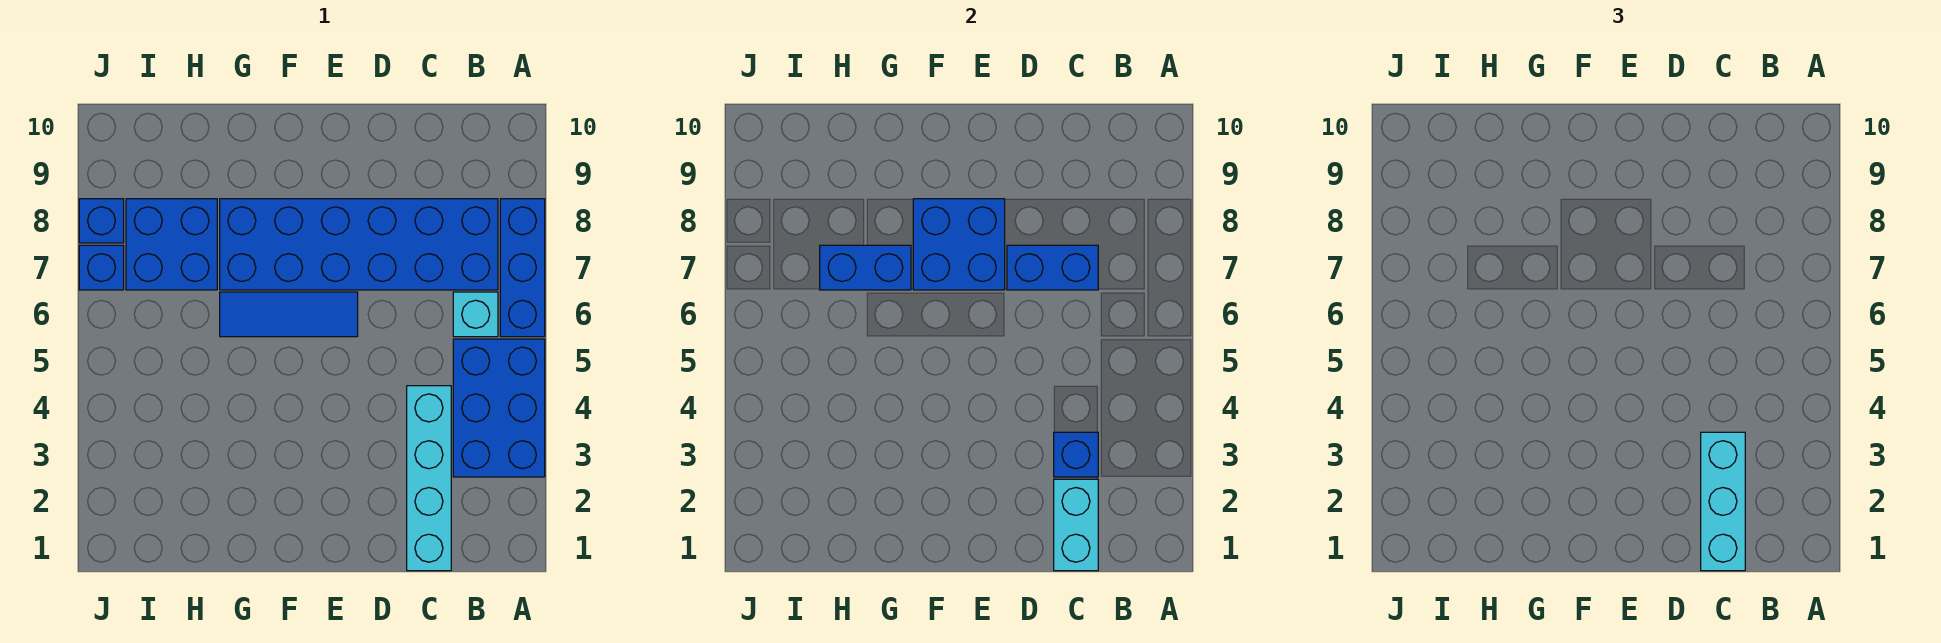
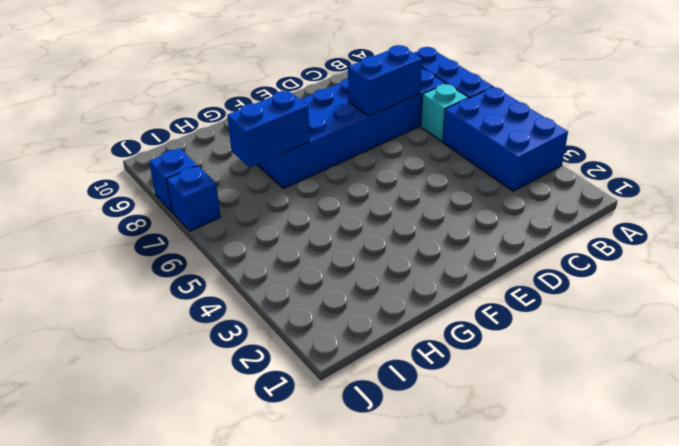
none -> cyan brick C1:C4 level 1
none -> blue tile E6:G6 level 1
none -> blue brick H7:I8 level 1

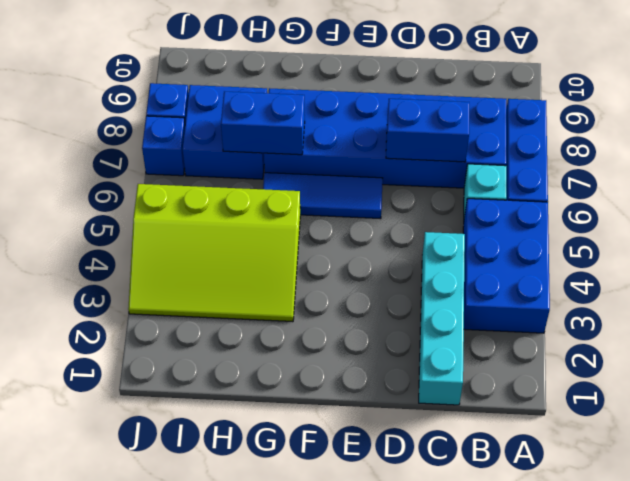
lime slope G3:J5 level 1 top 5 -> none
none -> cyan brick C1:C2 level 2
none -> blue brick C3 level 2
none -> blue brick E7:F8 level 2

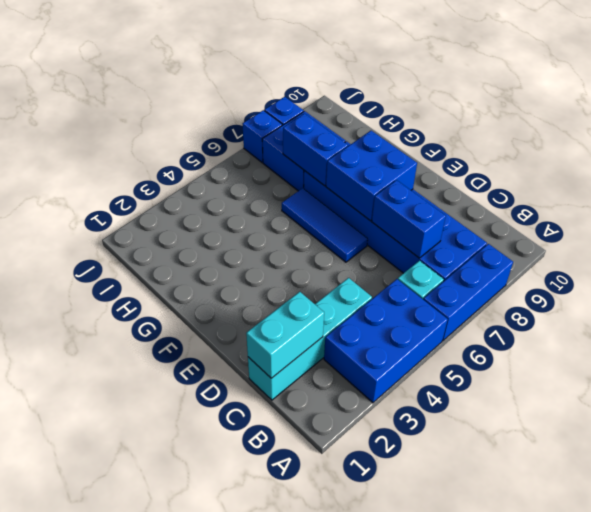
none -> blue brick C3 level 2
none -> cyan brick C1:C3 level 3

